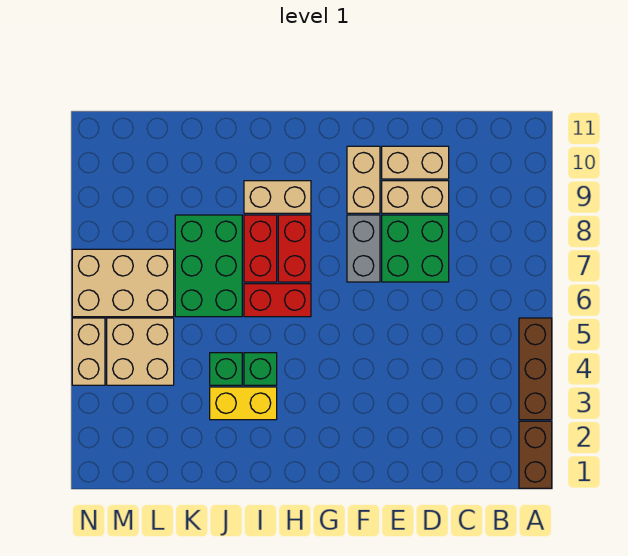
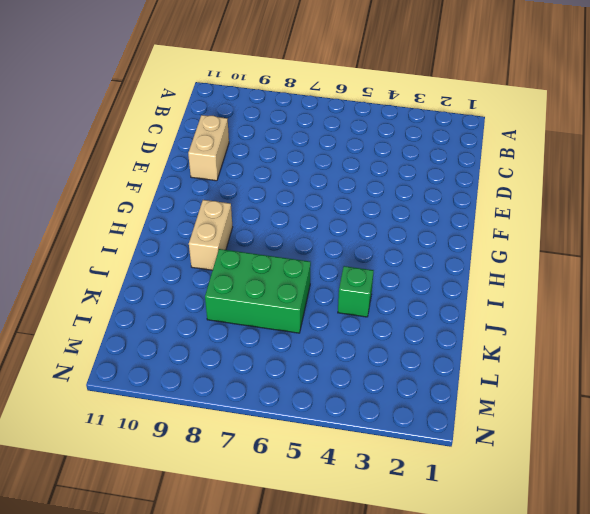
none -> brown brick A1:A2 level 1
none -> brown brick A3:A5 level 1
none -> green brick D7:E8 level 1

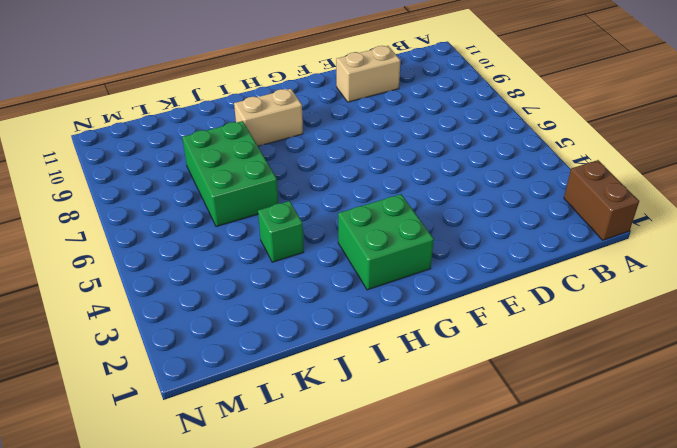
green brick G2:H3 level 1 -> green brick D7:E8 level 1
none -> brown brick A3:A5 level 1
none -> tan brick D9:E9 level 1
none -> grey brick F7:F8 level 1

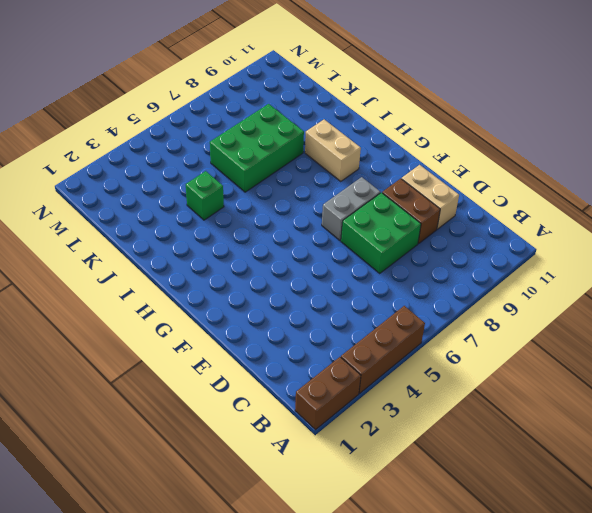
brown brick D9:E9 level 1 -> tan brick D9:E9 level 1
none -> tan brick F9:F10 level 1
none -> red brick H6:I6 level 1
none -> red brick H7:H8 level 1

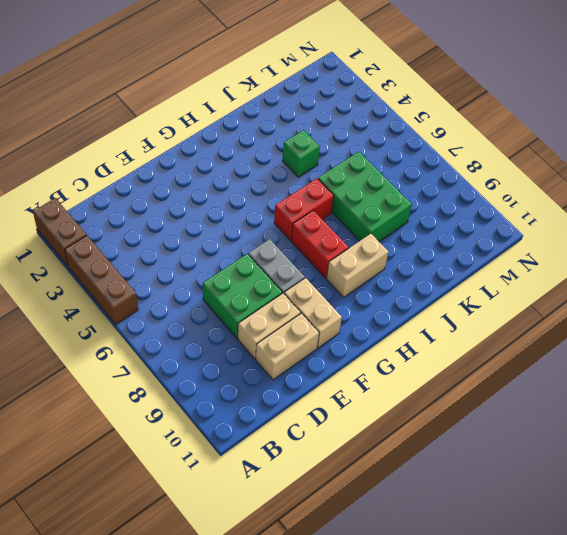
none -> yellow brick I3:J3 level 1
none -> green brick I4 level 1
none -> red brick I7:I8 level 1

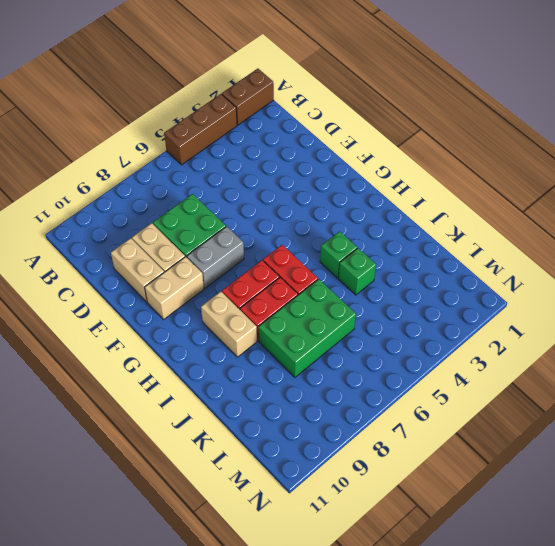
none -> yellow brick I3:J3 level 1
none -> tan brick L4:M5 level 1
none -> tan brick L6:N7 level 1

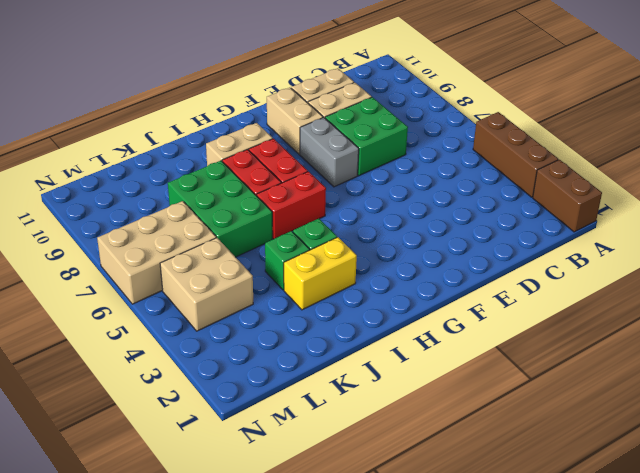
none -> tan brick N4:N5 level 1

